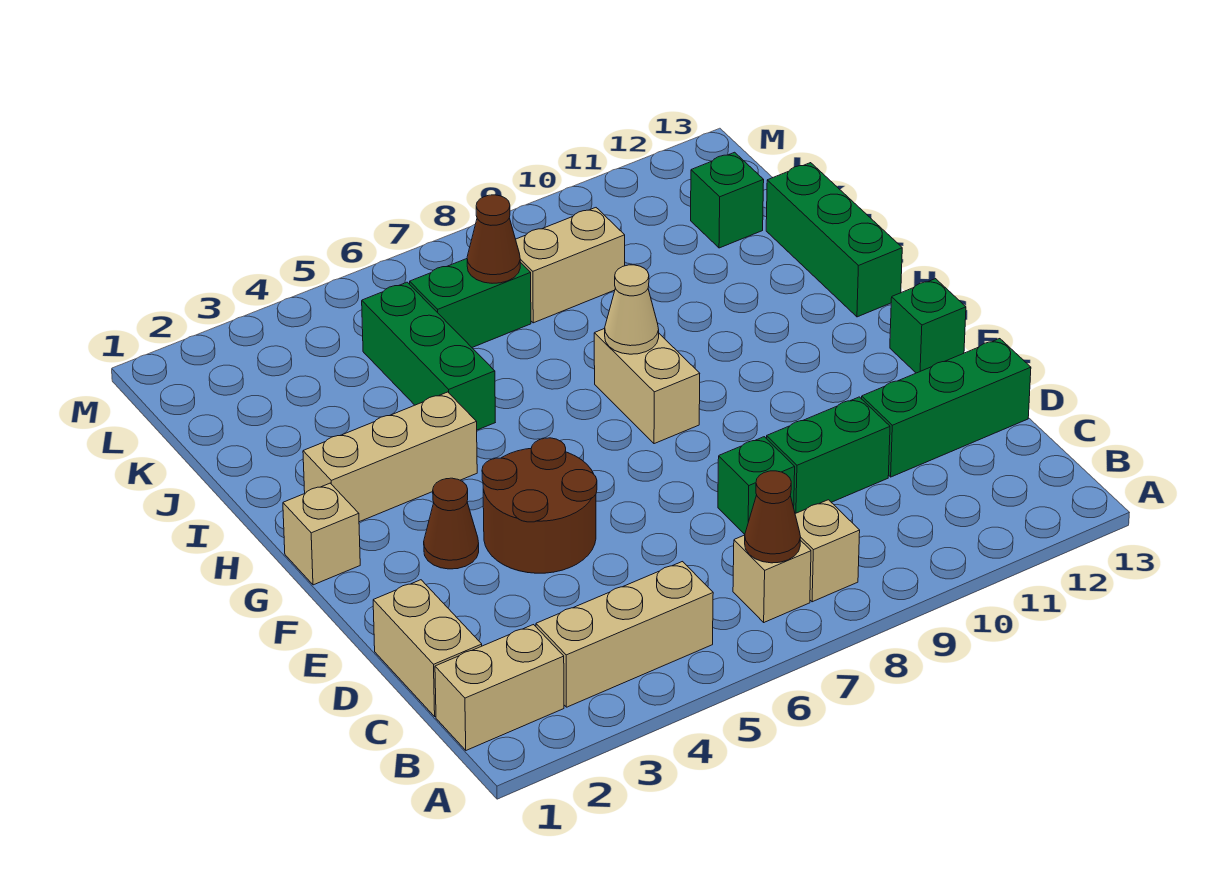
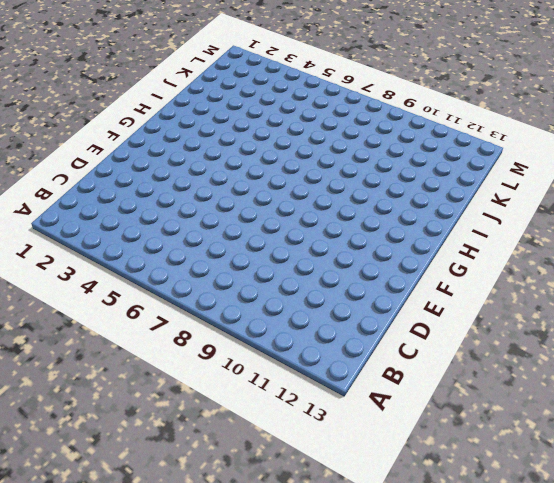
none -> tan brick B1:B2 level 1
none -> tan brick B3:B5 level 1
none -> tan brick B7 level 1

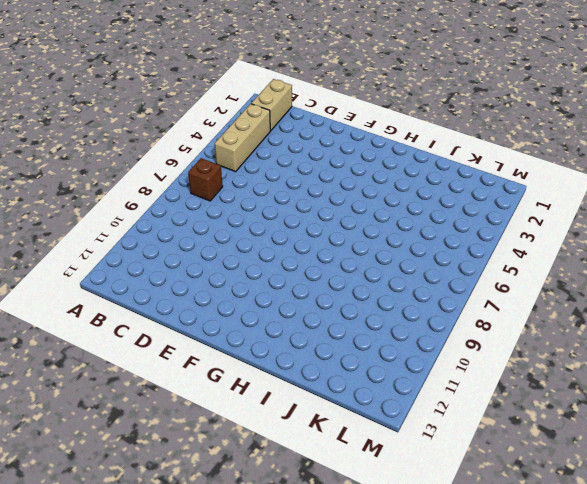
brown brick B7 level 1 -> tan brick B7 level 1
none -> tan brick B8 level 1
none -> tan brick C1:D1 level 1
none -> green brick D8 level 1

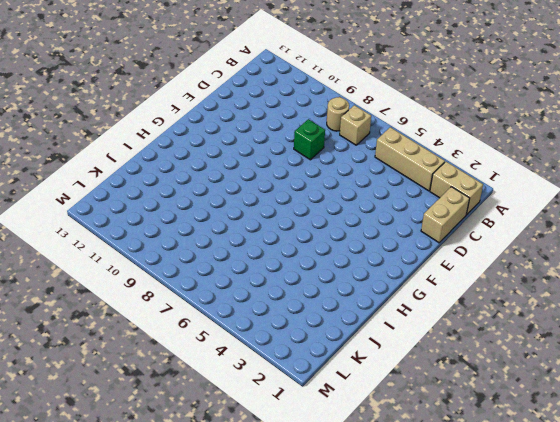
tan round brick B8 level 1 -> tan brick B8 level 1
none -> green brick D9:D10 level 1
none -> green brick D11:D13 level 1
none -> brown round brick E4:F5 level 1

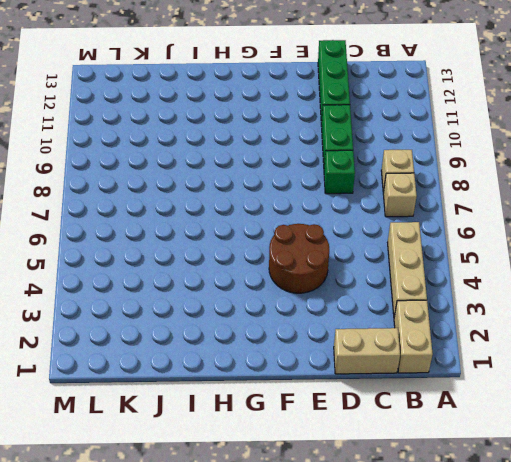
none -> brown cone F3 level 1
none -> green brick F13 level 1
none -> tan brick G1 level 1

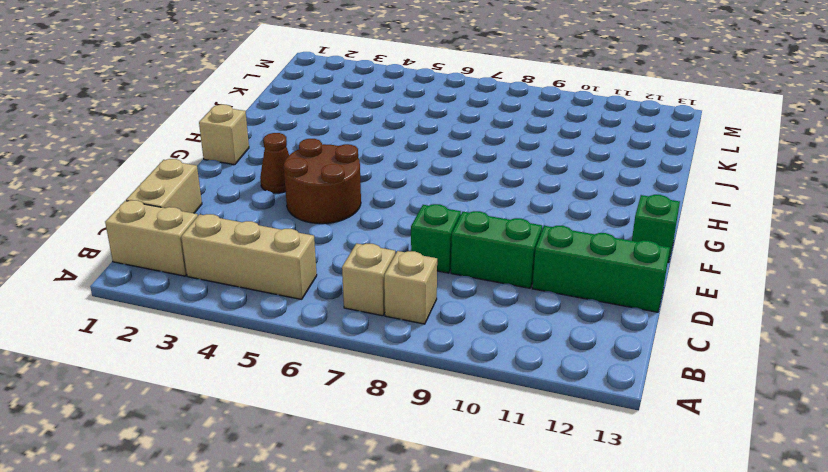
none -> tan brick G8:H8 level 1
none -> tan brick H2:H4 level 1
none -> green brick H13:J13 level 1

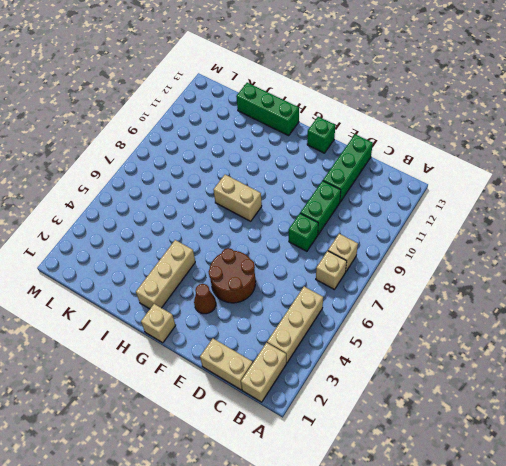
none -> green brick I5:K5 level 1
none -> green brick K6:K7 level 1
none -> tan brick K8:K9 level 1

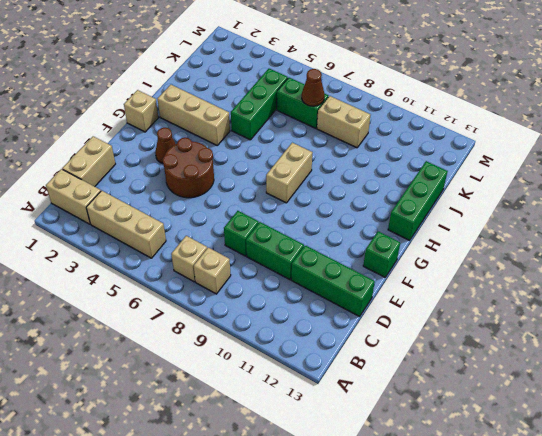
none -> green brick K12 level 1
none -> brown cone B7 level 2
none -> tan cone H8 level 2

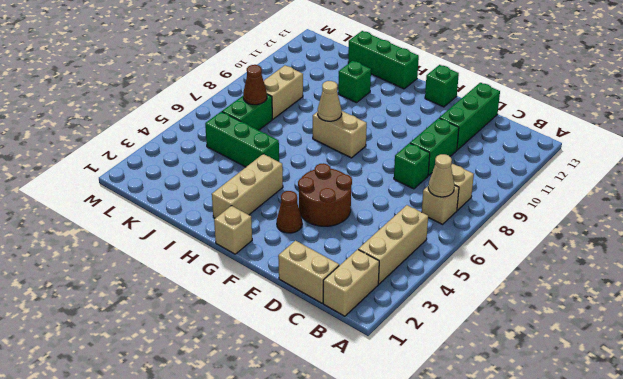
tan cone B7 level 2 -> brown cone B7 level 2
green brick I11 level 1 -> green brick K12 level 1

